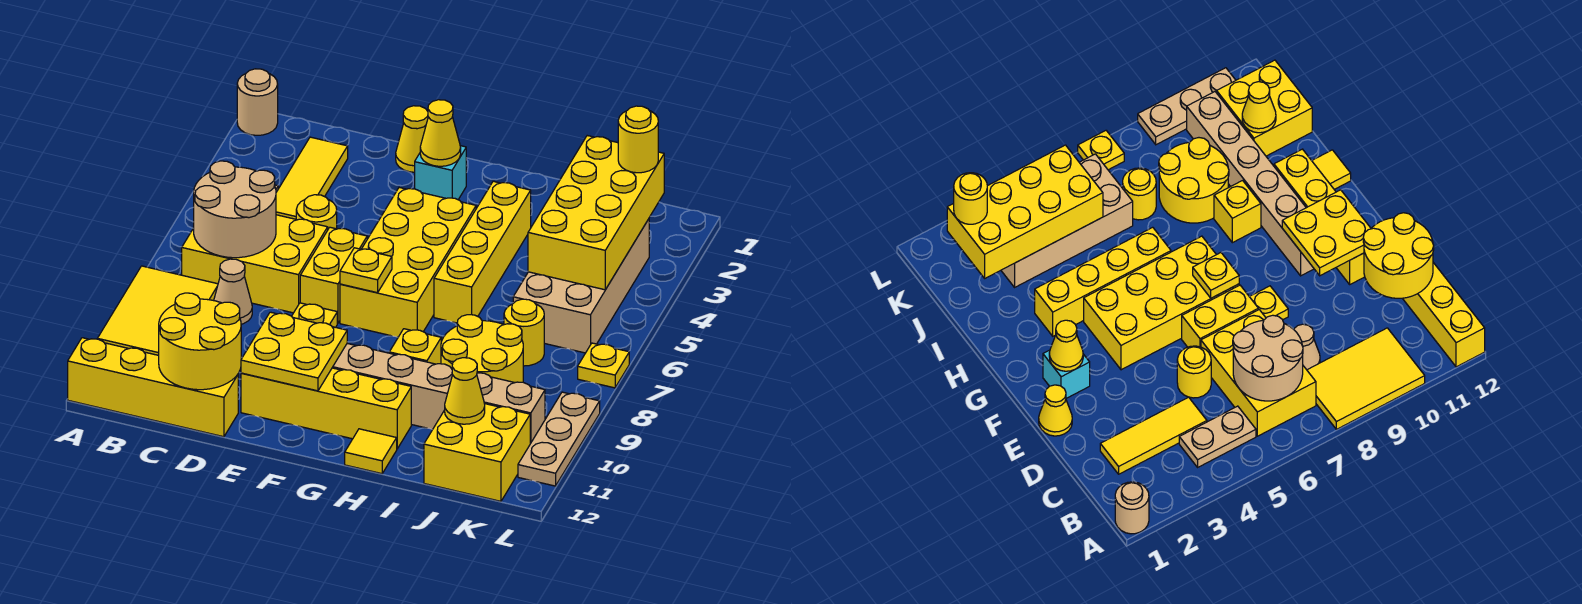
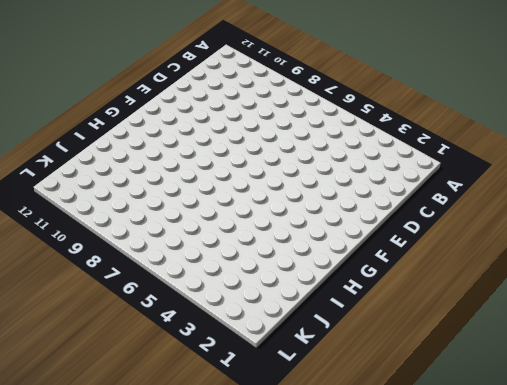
none -> tan round brick A1 level 1
none -> yellow tile A8:B10 level 1
none -> yellow brick A12:D12 level 1
none -> tan plate B4:B5 level 1

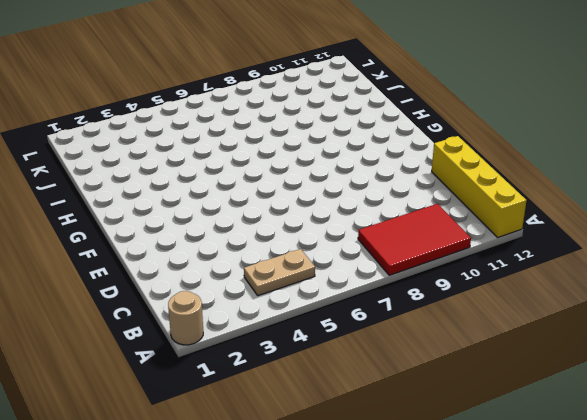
red tile A8:B10 level 1 -> yellow tile A8:B10 level 1
none -> yellow brick B6:D7 level 1
none -> yellow tile C2:C4 level 1
none -> tan cone C8 level 1
none -> yellow round brick D5 level 1

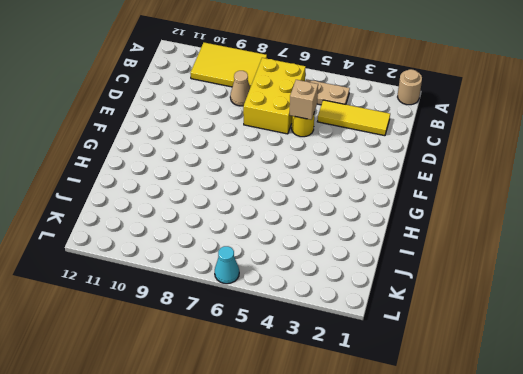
tan brick D5 level 2 -> none
cyan cone L6 level 1 -> none
none -> yellow brick A12:D12 level 1
none -> yellow cone E1 level 1
none -> yellow brick E6:E7 level 1
none -> yellow plate E8 level 1

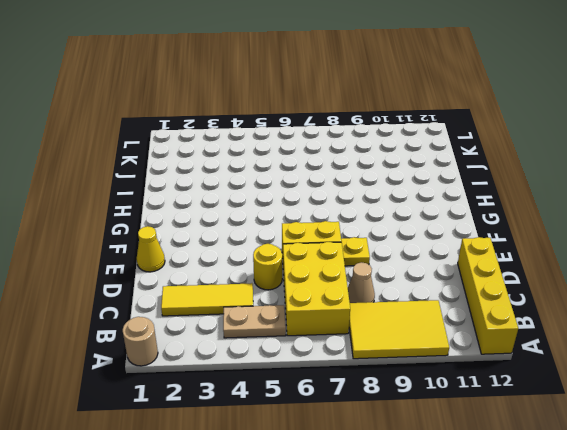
none -> yellow brick E11:H11 level 1
none -> cyan brick F2 level 1
none -> yellow brick F4:G7 level 1
none -> tan brick F10:K10 level 1

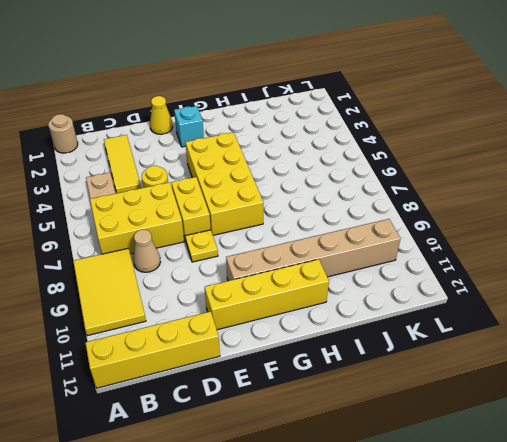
none -> yellow brick H3:H6 level 1
none -> yellow brick H9 level 1
none -> yellow tile H12 level 1
none -> yellow round brick I8:J9 level 1

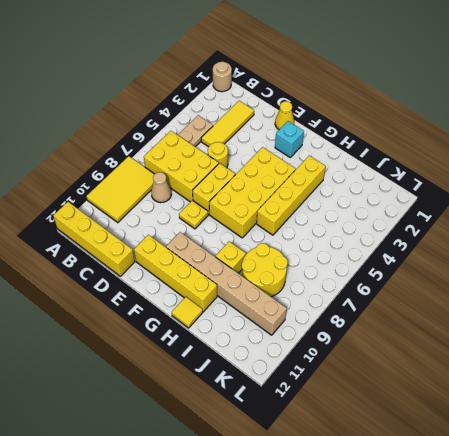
none -> tan brick J3:K6 level 1
none -> yellow round brick J7 level 1
none -> yellow brick J11:K12 level 1
none -> yellow plate L7 level 1

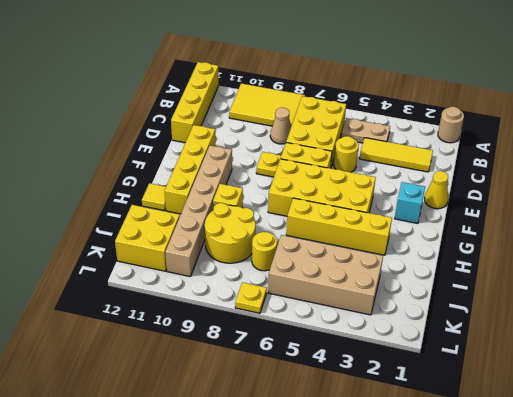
none -> tan plate L9:L11 level 1
none -> tan round brick B6:C7 level 2
none -> yellow round brick C11:D12 level 2
none -> yellow plate E10:F11 level 2

